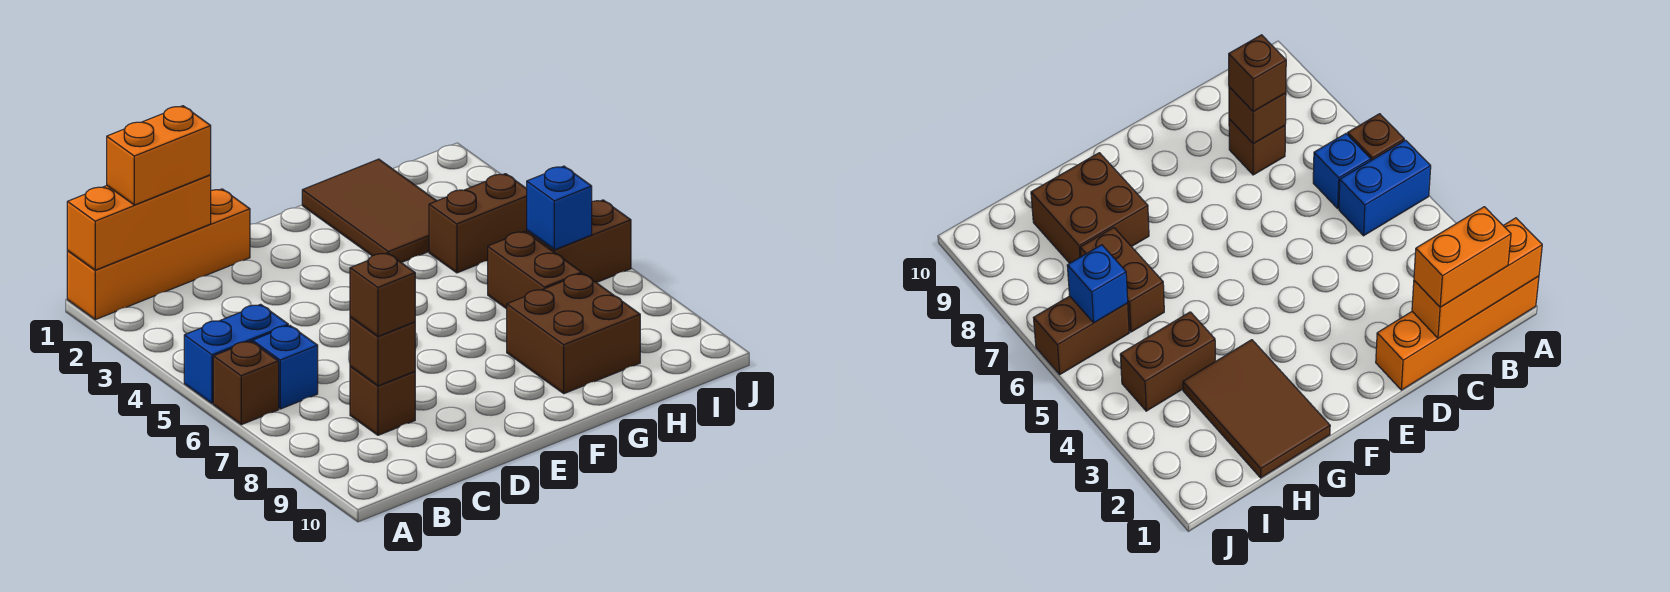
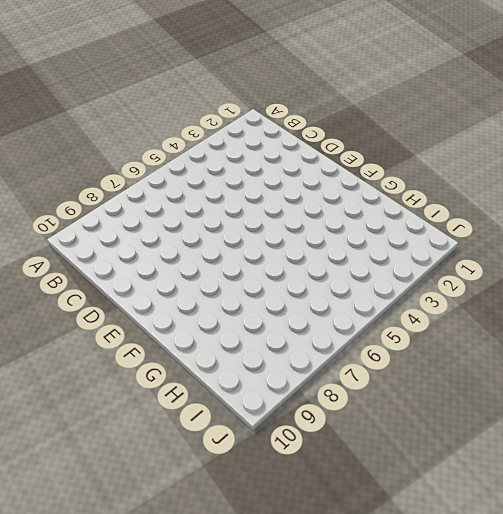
none -> orange brick A1:D1 level 1
none -> blue brick A5:B5 level 1
none -> brown brick A6 level 1

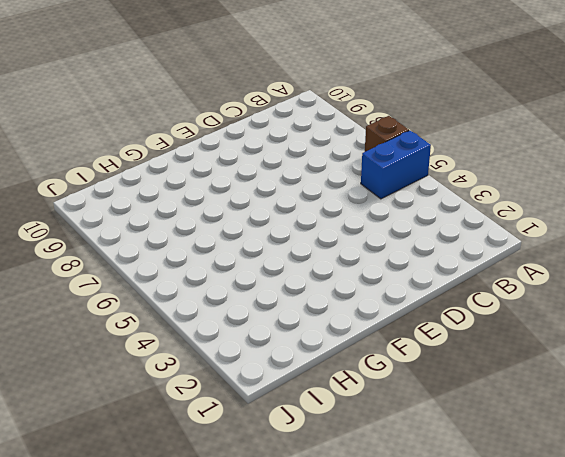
none -> orange brick A1:D1 level 1
none -> blue brick B6 level 1
none -> brown brick C8 level 1

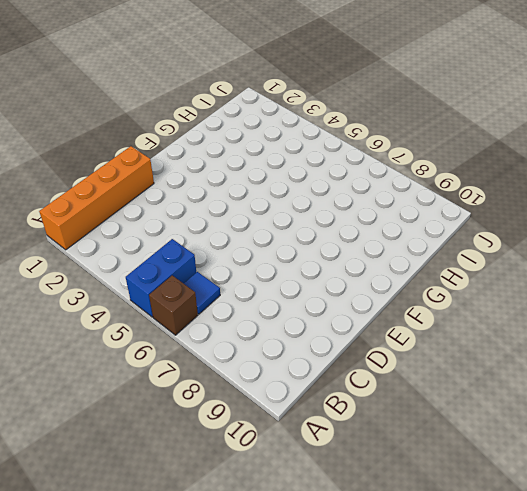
blue tile B6 level 1 -> blue brick B6 level 1
none -> brown brick C8 level 1
none -> brown tile G1:H3 level 1
none -> brown brick G8:H9 level 1

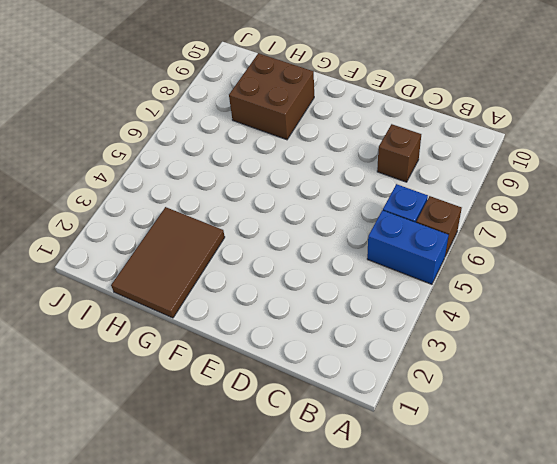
none -> orange brick A1:D1 level 1
none -> brown brick H4:I4 level 1
none -> brown brick H6:H7 level 1

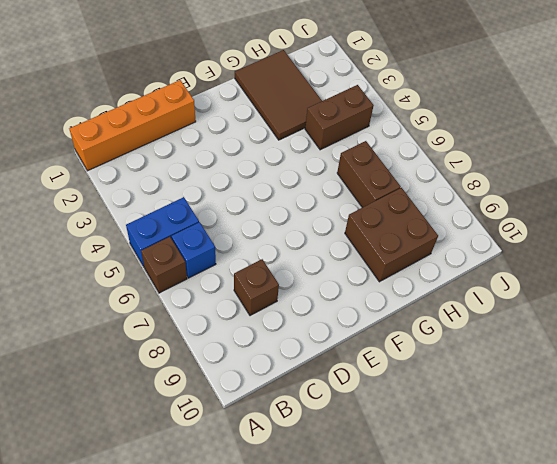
none -> brown brick I6:J6 level 1
none -> orange brick A1:C1 level 2
none -> brown brick C8 level 2

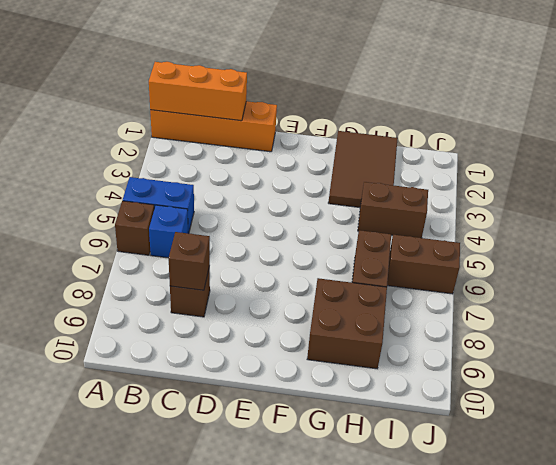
none -> blue brick I6 level 2
none -> orange brick B1:C1 level 3
none -> brown brick C8 level 3

